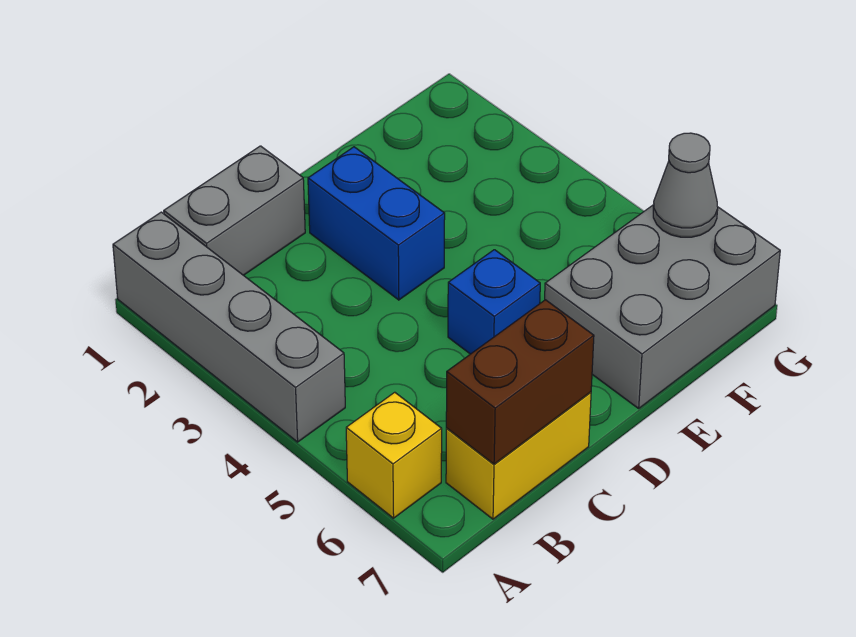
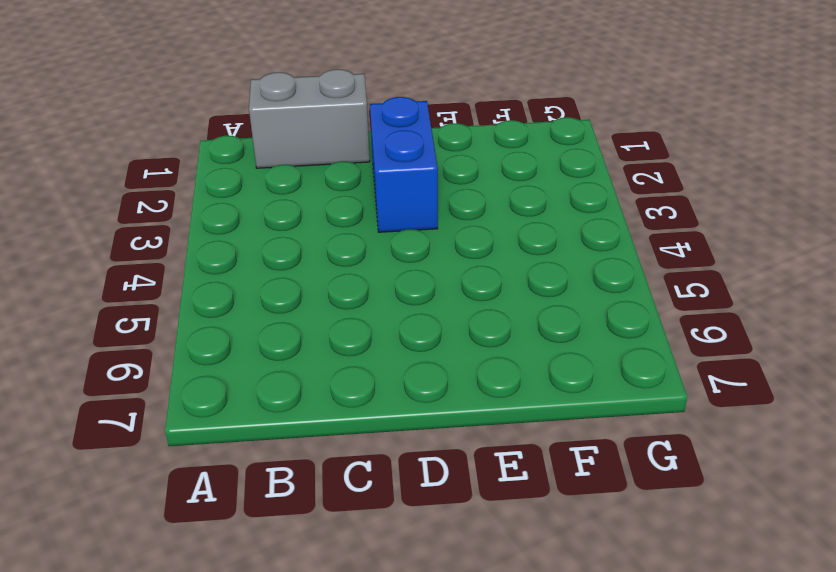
none -> grey brick A1:A4 level 1
none -> yellow brick A6 level 1

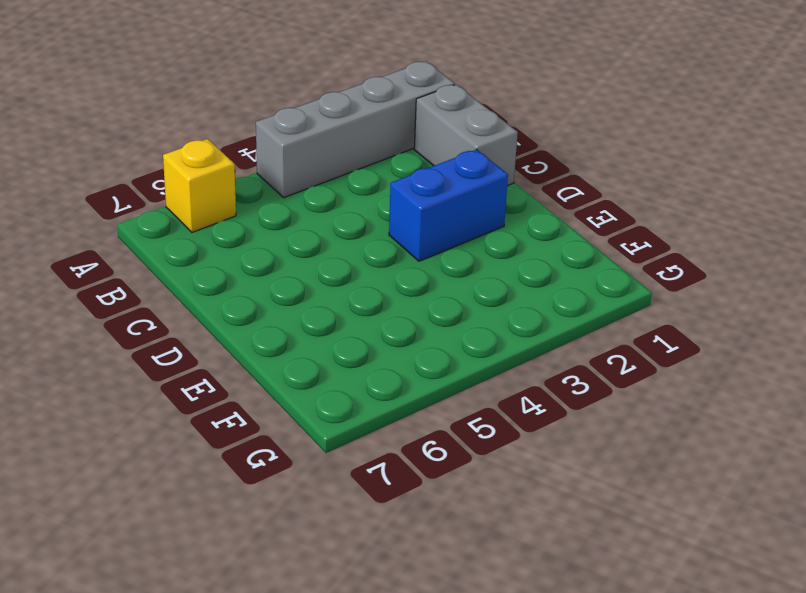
none -> yellow brick B7:C7 level 1
none -> blue brick D5 level 1

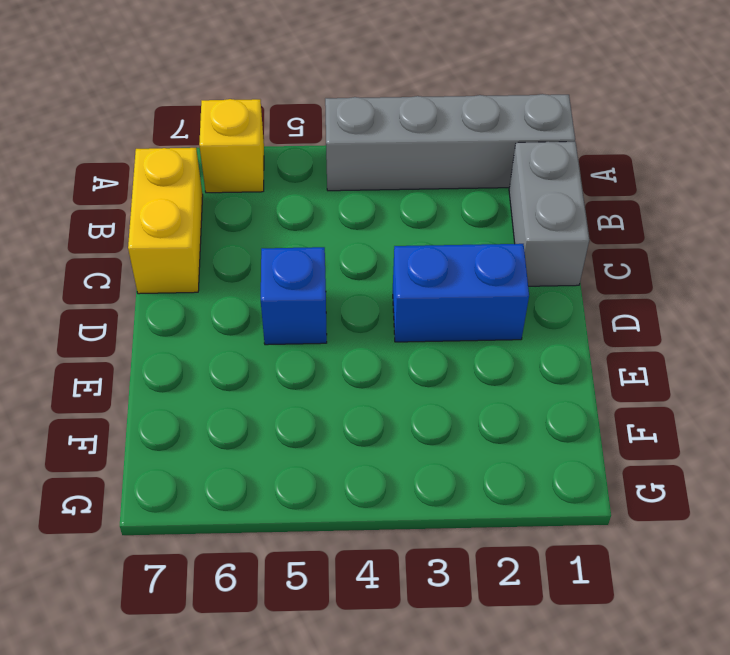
none -> grey brick E6:G7 level 1
none -> brown brick B7:C7 level 2

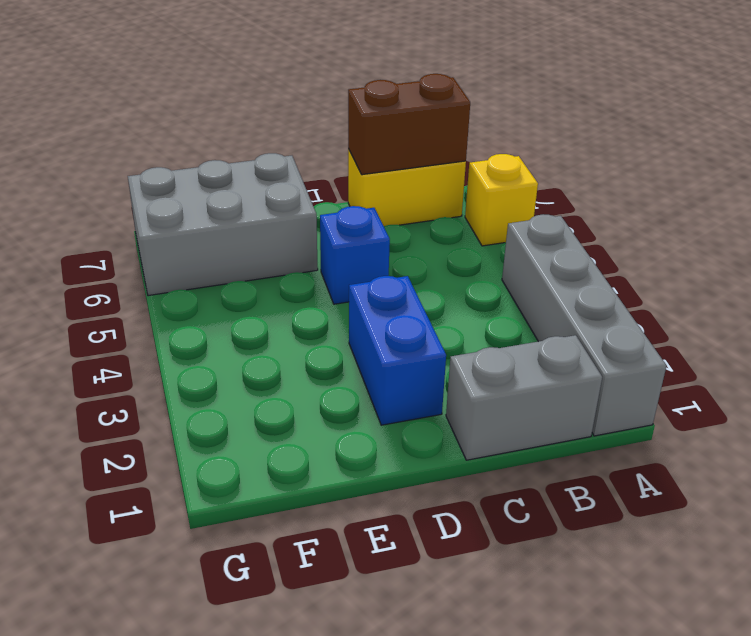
none -> grey cone G6 level 2

